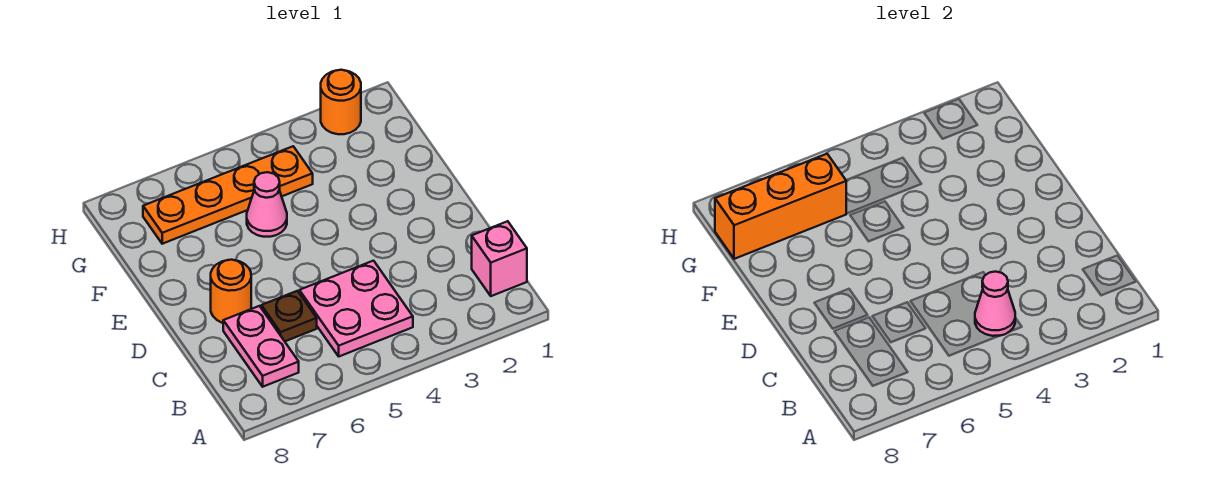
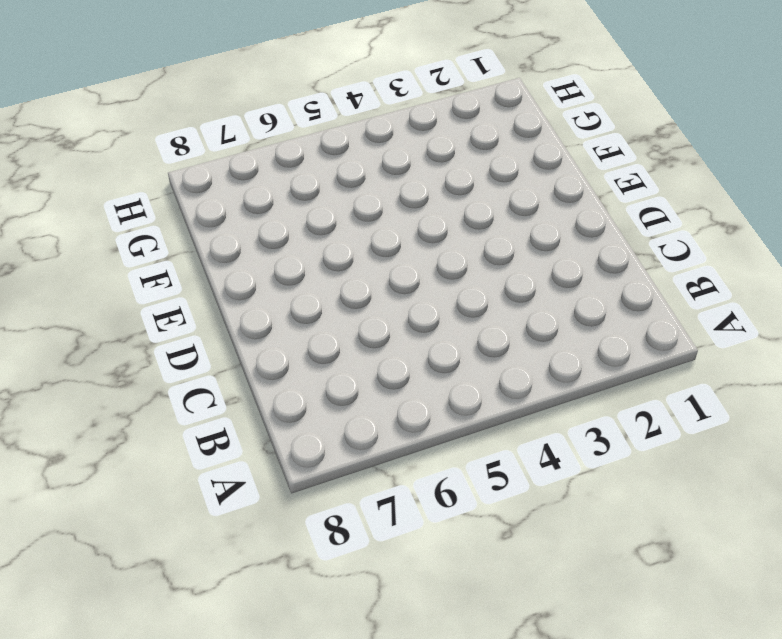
none -> pink brick B1 level 1
none -> pink plate B4:C5 level 1

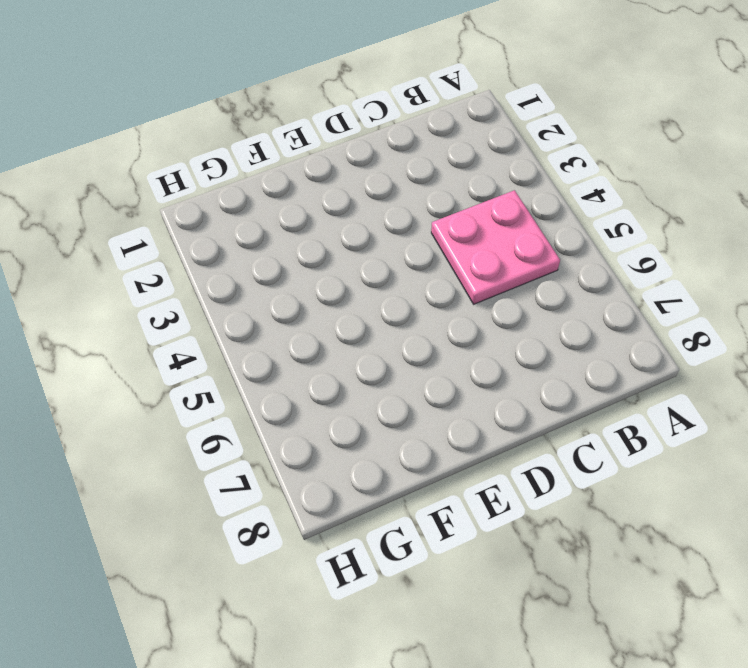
none -> pink brick B1 level 1
none -> pink plate B7:C7 level 1

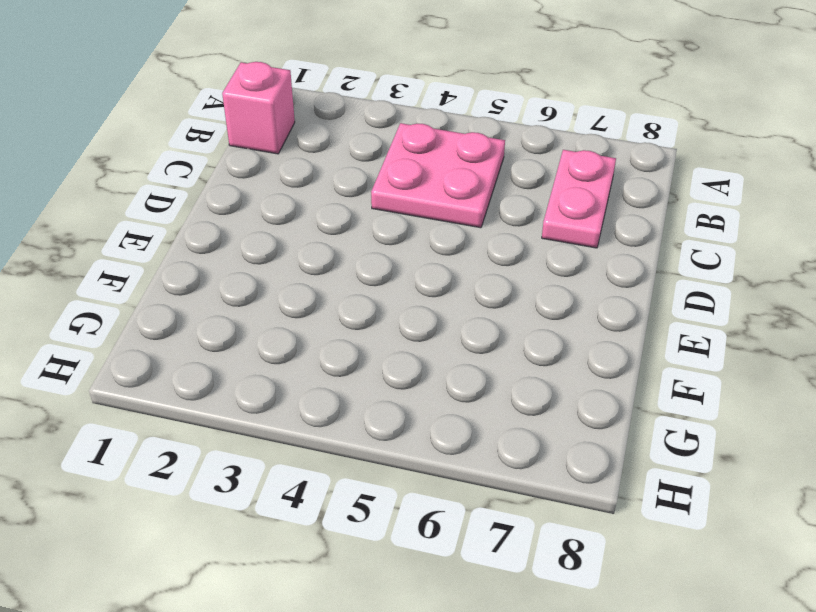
none -> brown plate C6 level 1
none -> orange round brick D7 level 1

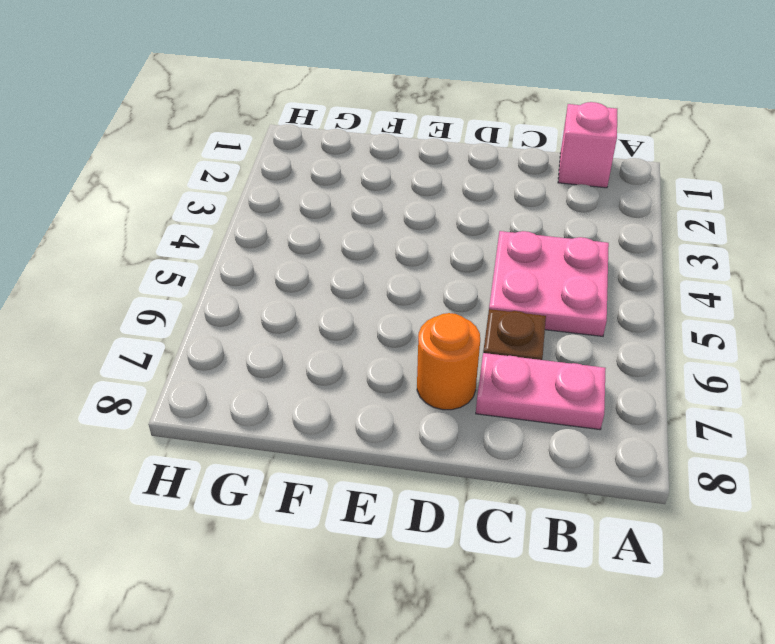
none -> pink cone F5 level 1
none -> orange plate G4:G7 level 1

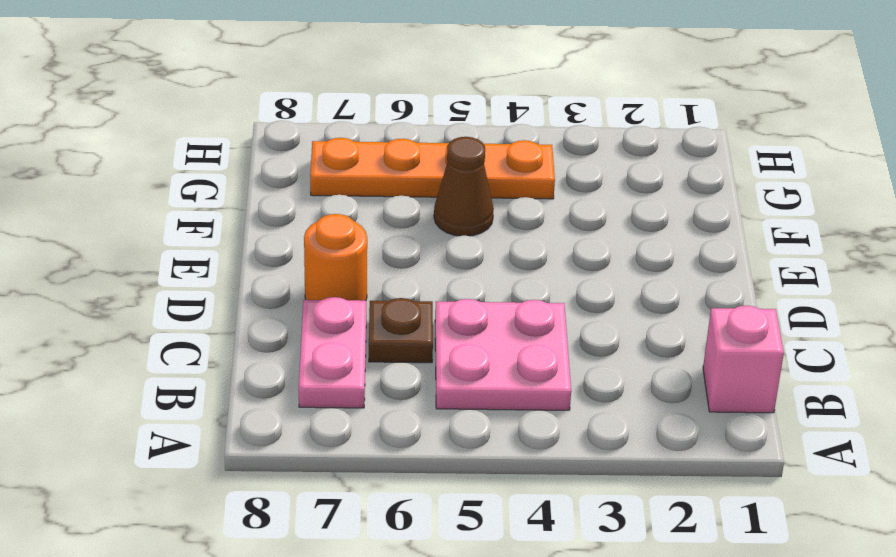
brown cone F5 level 1 -> pink cone F5 level 1
none -> orange round brick H2 level 1
none -> pink cone B4 level 2

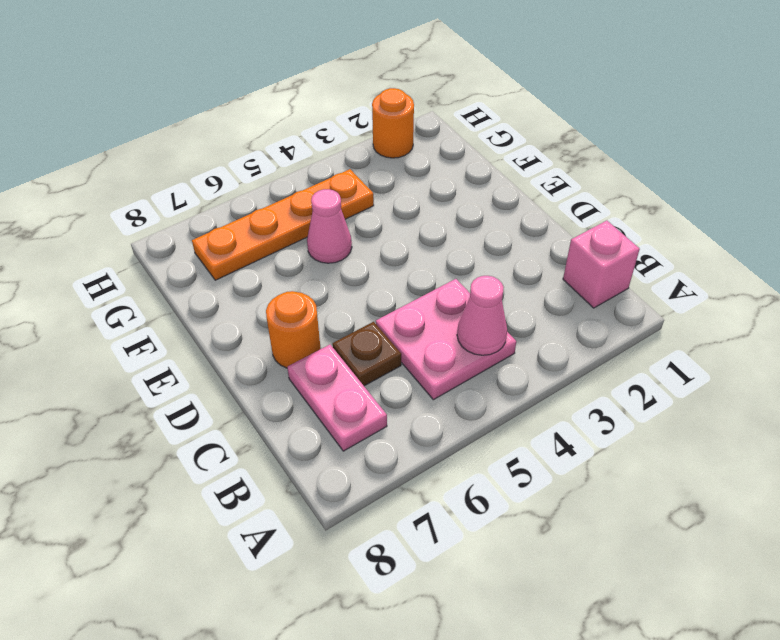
none -> orange brick G6:G8 level 2

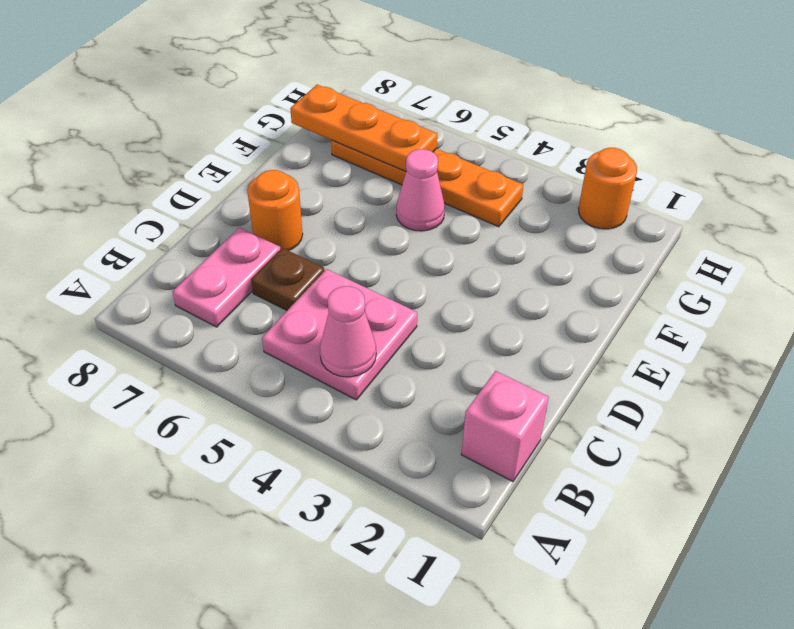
orange plate G6:G8 level 2 -> orange brick G6:G8 level 2

